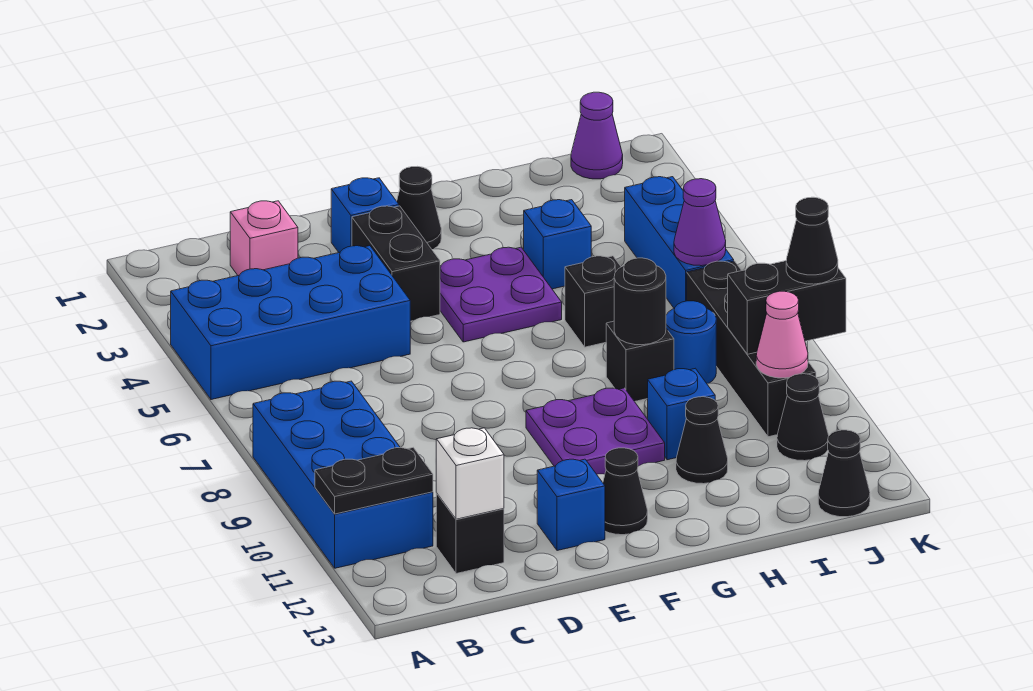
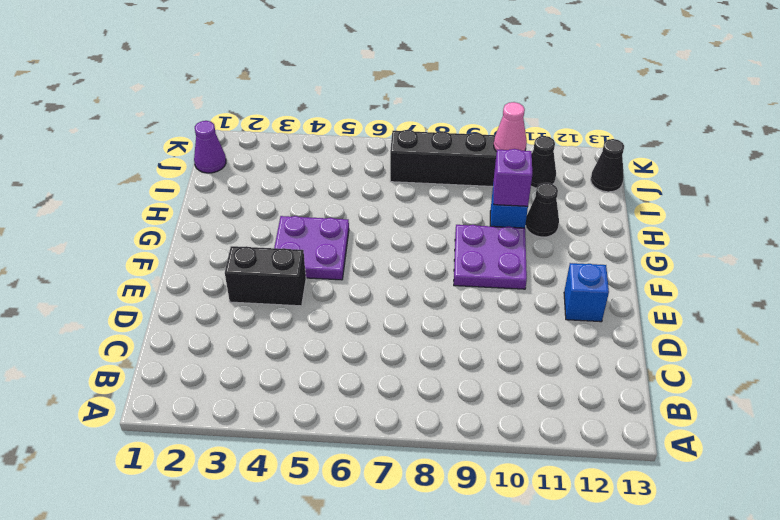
purple brick H10 level 2 -> none
none -> blue brick A4:D5 level 1
none -> blue brick A8:B11 level 1
none -> pink brick C2 level 1

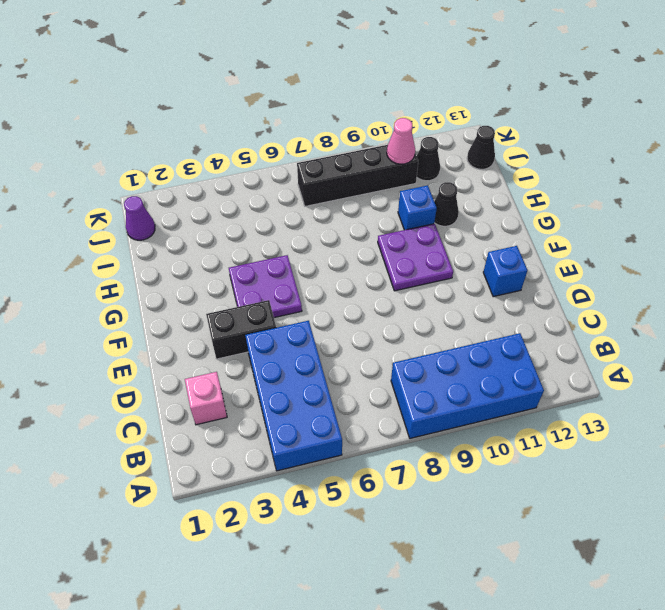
none -> black brick C12 level 1
none -> blue brick E2 level 1
none -> black cone F2 level 1

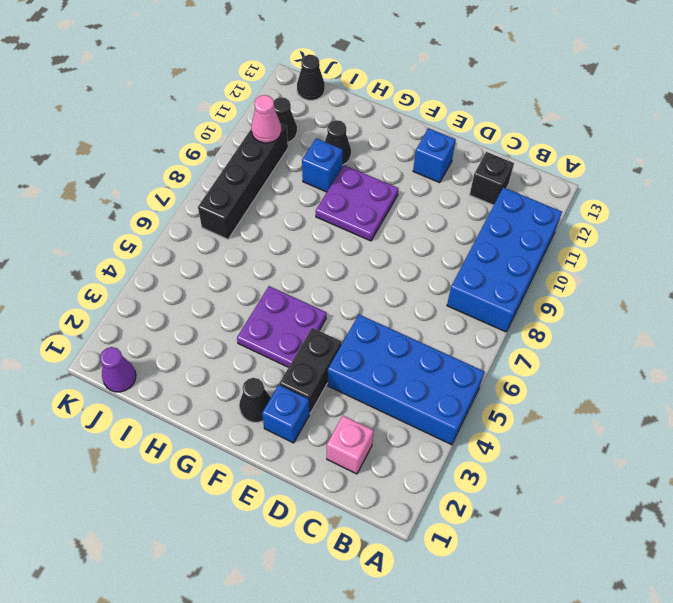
none -> black cone F12 level 1
none -> blue brick H4 level 1
none -> black brick H6 level 1

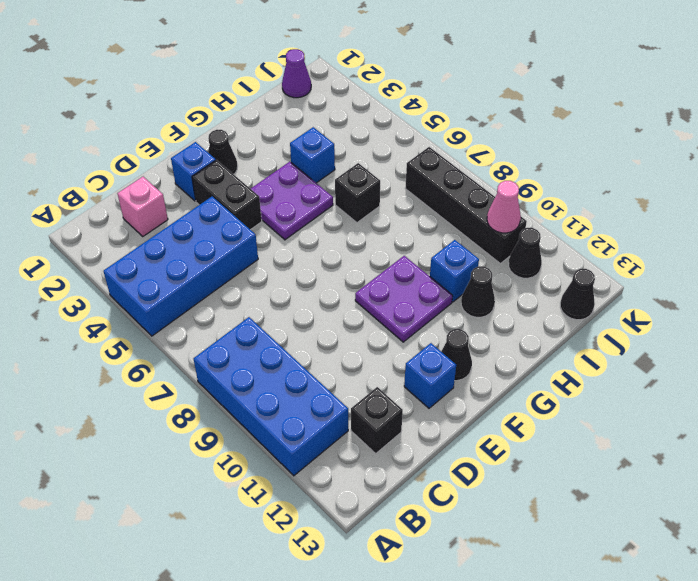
none -> black brick H8 level 1
none -> blue round brick I8 level 1
none -> blue brick J4:J6 level 1

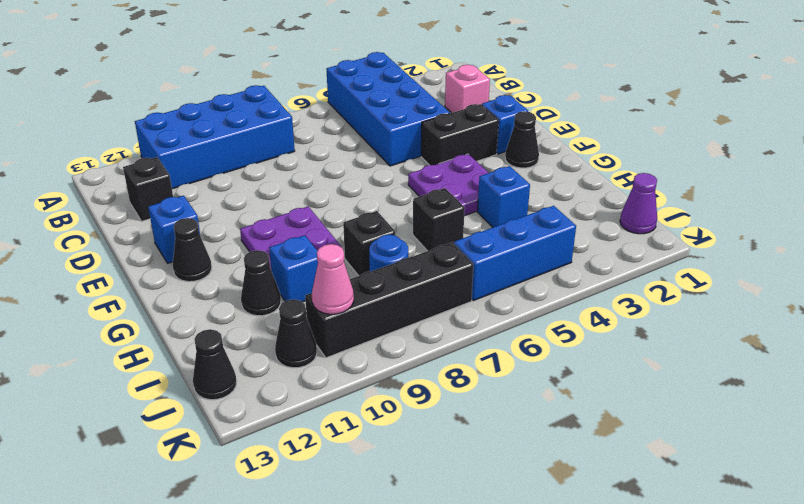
none -> black plate A11:B11 level 2
none -> white brick C12 level 2
none -> black round brick H8 level 2

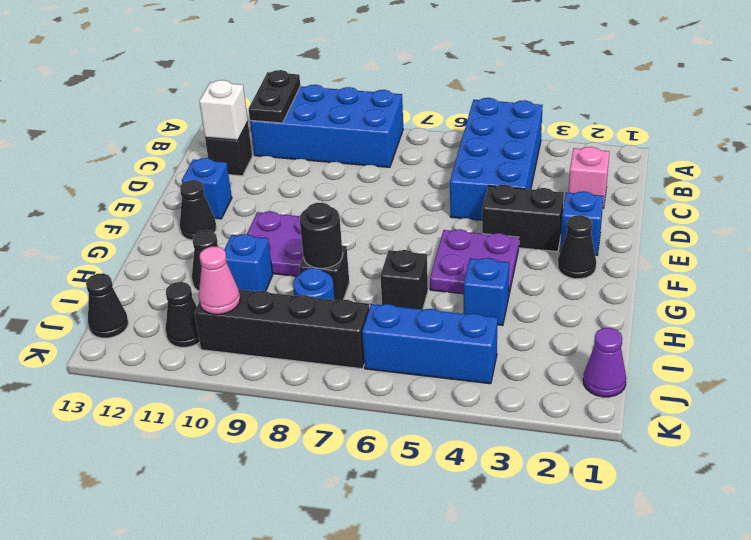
none -> purple cone J6 level 2
none -> black brick J9:K9 level 2
none -> black cone K9 level 3

